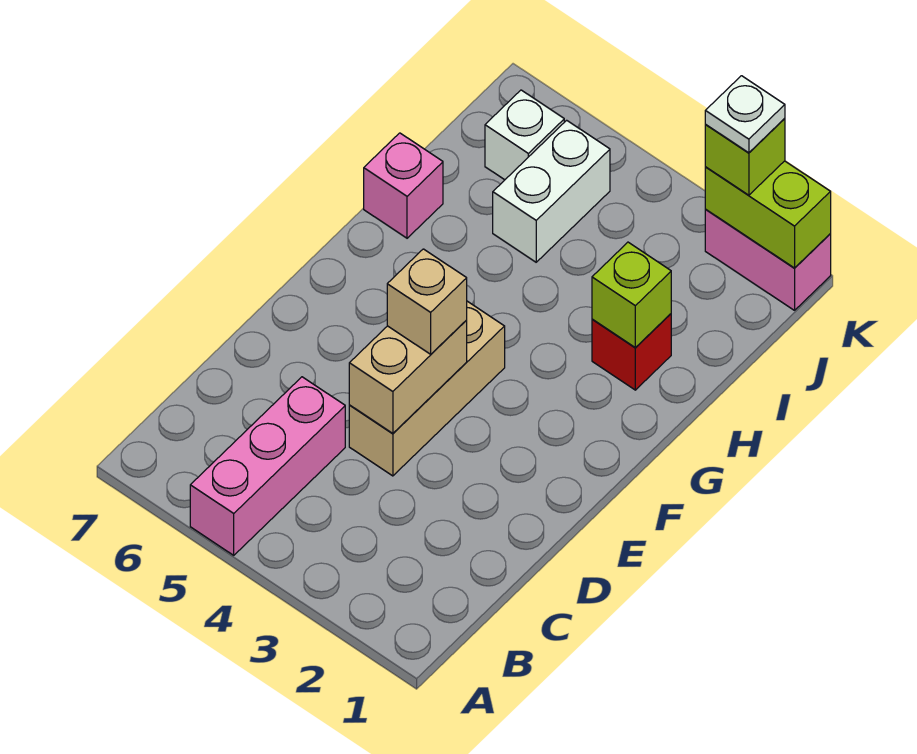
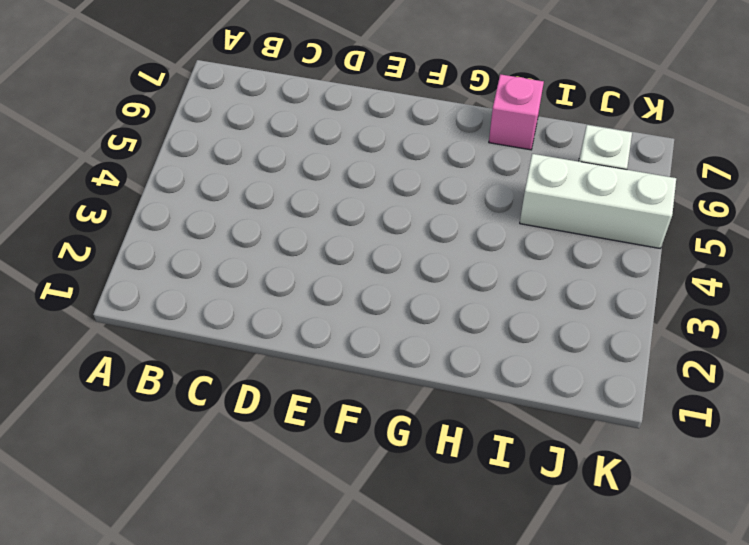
white brick I5:K5 level 1 -> white brick I5:J5 level 1
none -> pink brick A5:C5 level 1
none -> tan brick D4:F4 level 1
none -> red brick H2 level 1

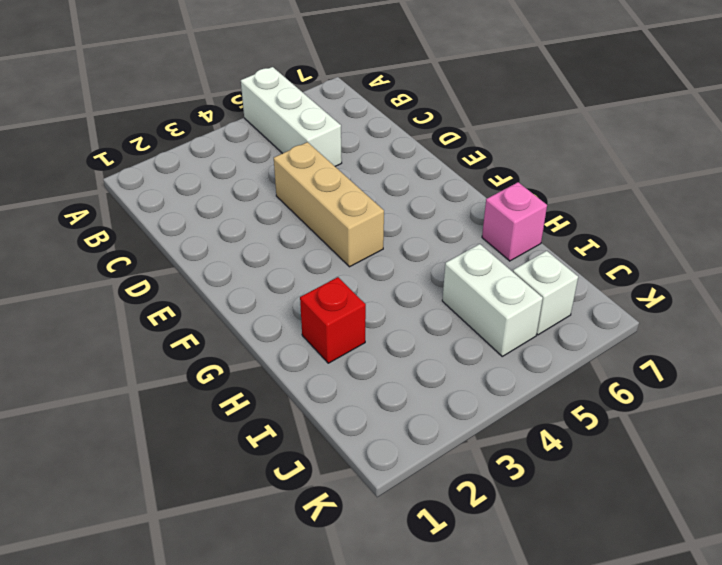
white brick A5:C5 level 1 -> pink brick A5:C5 level 1
none -> pink brick K1:K2 level 1
none -> tan brick D4:E4 level 2
none -> lime brick H2 level 2

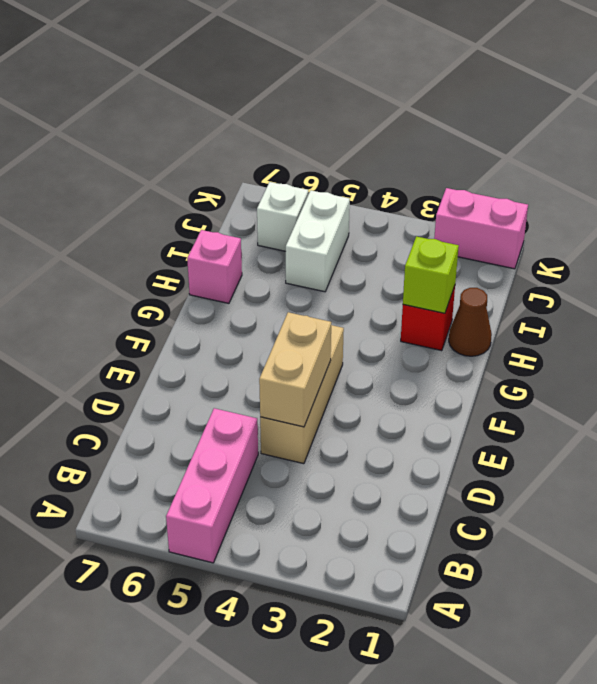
brown cone H1 level 1 -> none
none -> lime brick K1:K2 level 2
none -> tan brick E4 level 3
none -> lime brick K2 level 3

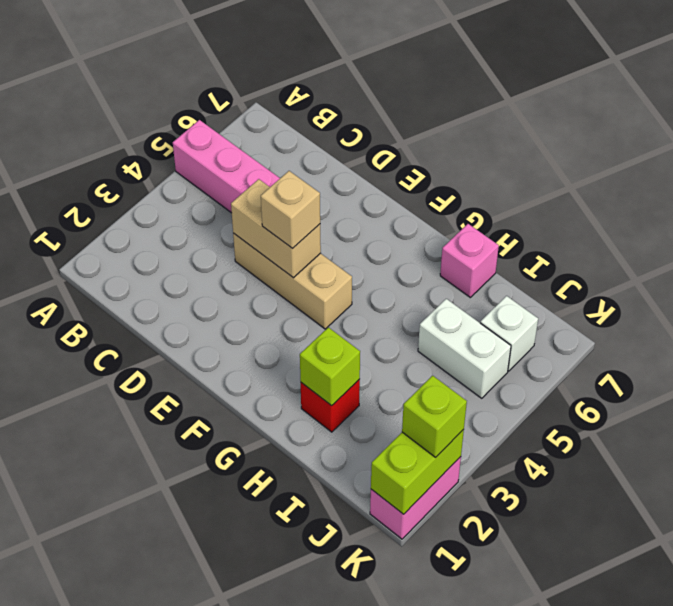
none -> white plate K2 level 4

